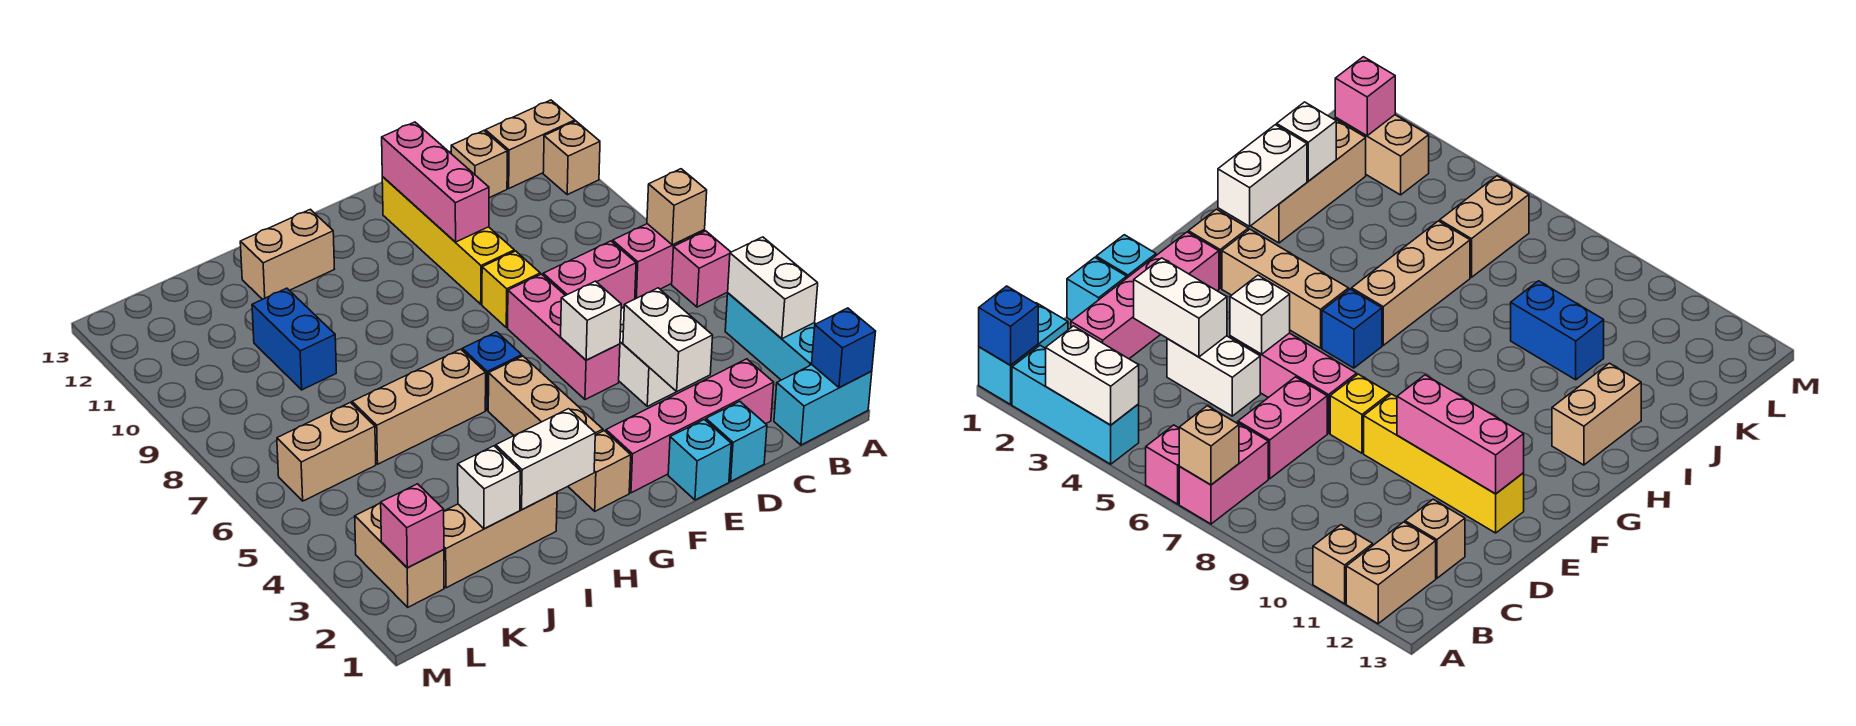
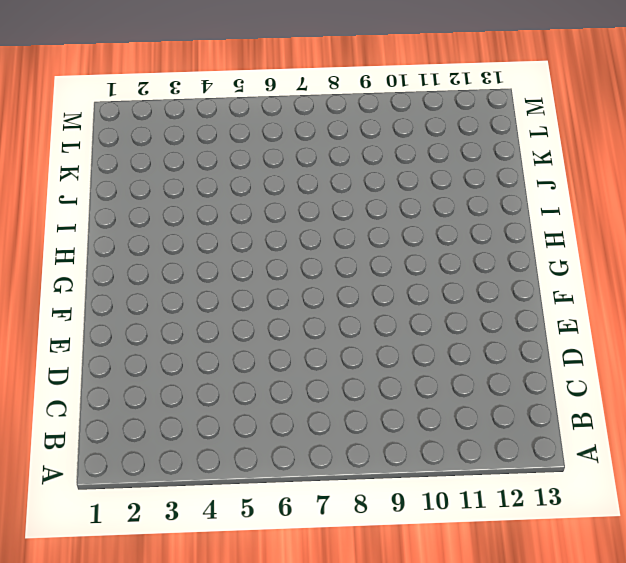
none -> cyan brick A1:B1 level 1
none -> cyan brick A2:A4 level 1
none -> pink brick A6 level 1
none -> pink brick A7:B7 level 1

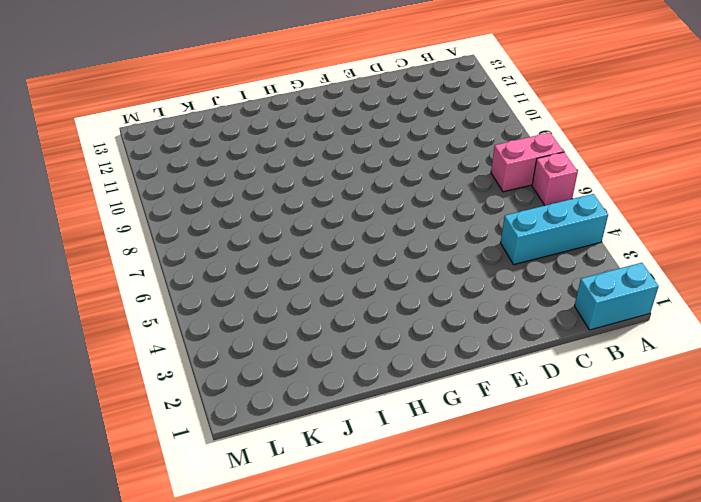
cyan brick A4:C4 level 1 -> cyan brick A2:A4 level 1
none -> tan brick A11 level 1
none -> tan brick A12:B12 level 1
none -> pink brick C2:F2 level 1
none -> pink brick C7:D7 level 1

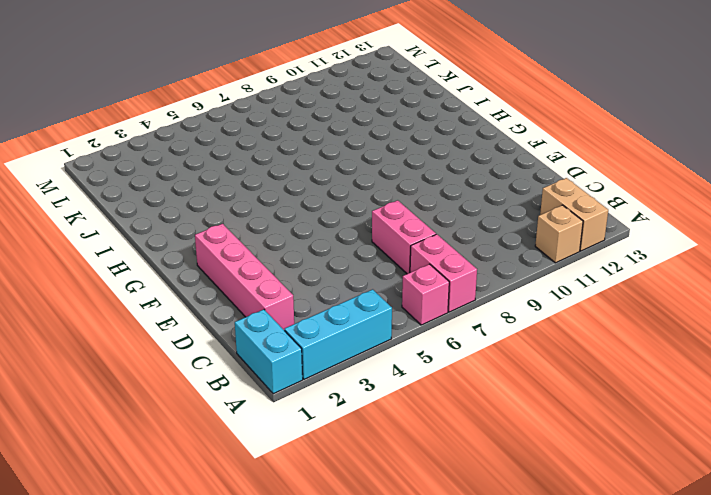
none -> tan brick C12 level 1
none -> cyan brick D1 level 1
none -> white brick D4:D5 level 1
none -> cyan brick E1 level 1

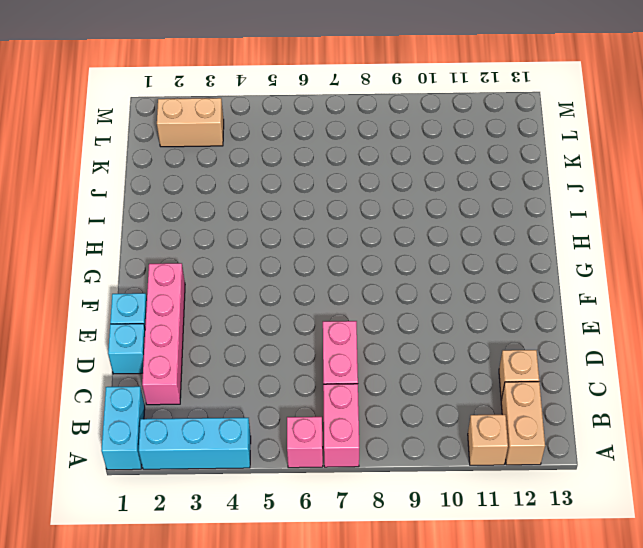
none -> white brick D4:D5 level 1
none -> pink brick E5:E7 level 1
none -> yellow brick E8 level 1
none -> yellow brick E9:E12 level 1

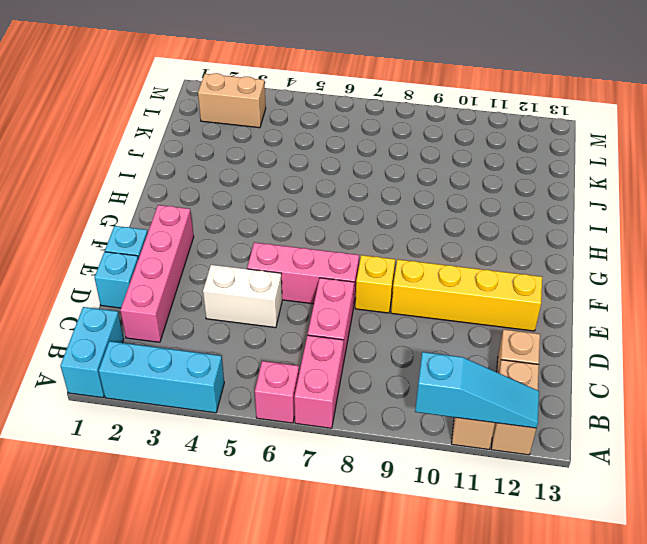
cyan slope A10:A12 level 2 top 10 -> none
none -> tan brick G2 level 1
none -> tan brick G3:G5 level 1
none -> blue brick G6 level 1
none -> tan brick H6:J6 level 1

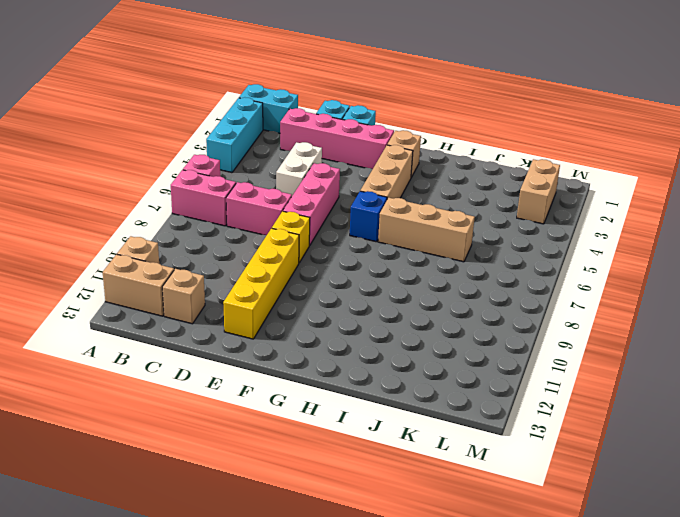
none -> tan brick H12:I12 level 1
none -> tan brick I2:K2 level 1
none -> blue brick J9:J10 level 1
none -> tan brick K6:L6 level 1

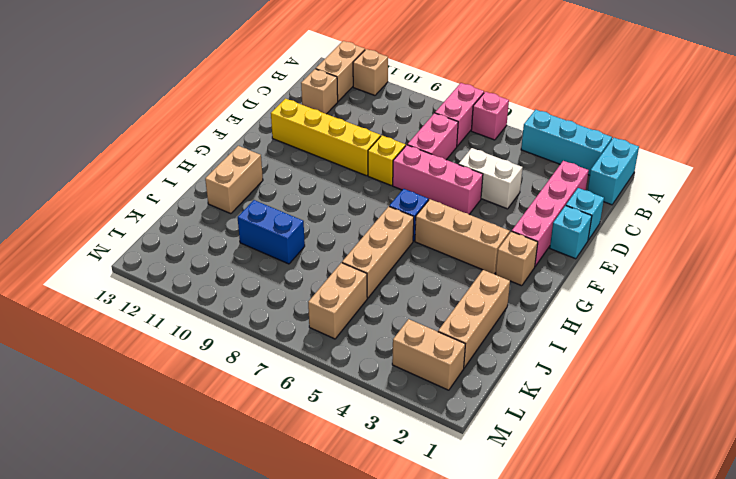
none -> blue brick A1 level 2
none -> white brick A3:A4 level 2
none -> tan brick A7 level 2
none -> white brick D3:D4 level 2

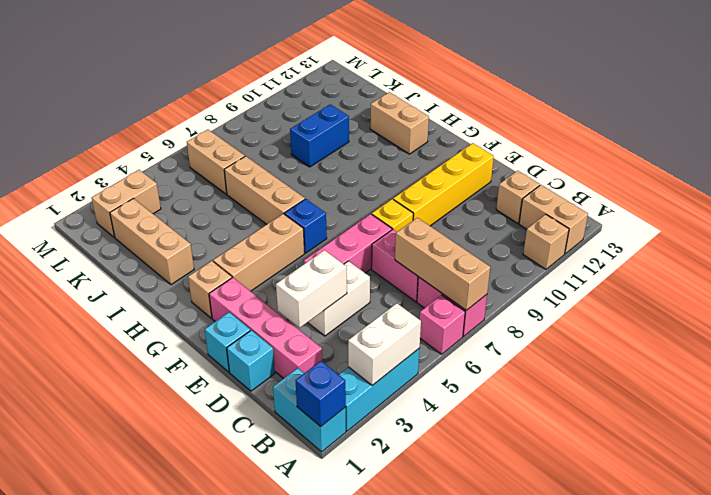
tan brick A7:C7 level 2 -> tan brick A7 level 2
none -> white brick E5 level 2
none -> pink brick E10:E12 level 2
none -> white brick H2:I2 level 2
none -> white brick J2 level 2

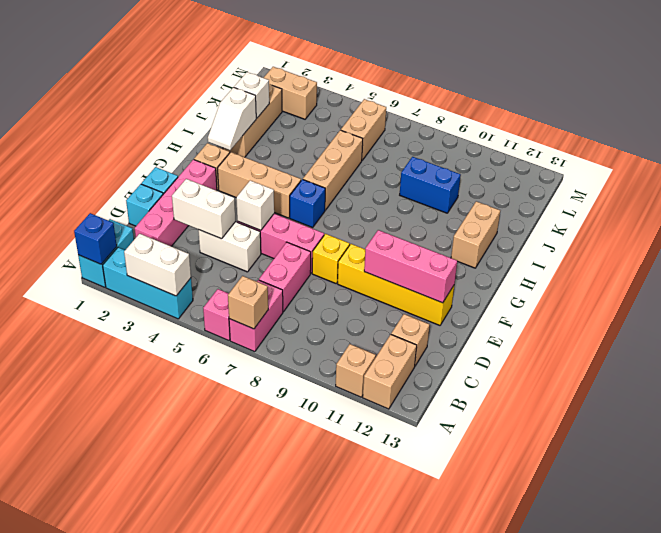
white slope H2:I2 level 2 top I -> white brick H2:I2 level 2
none -> pink brick L2 level 2

